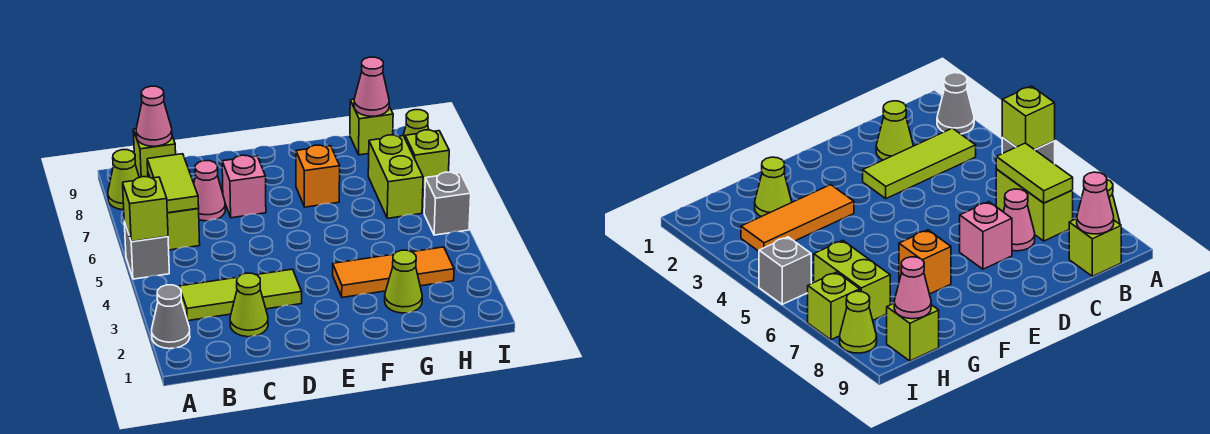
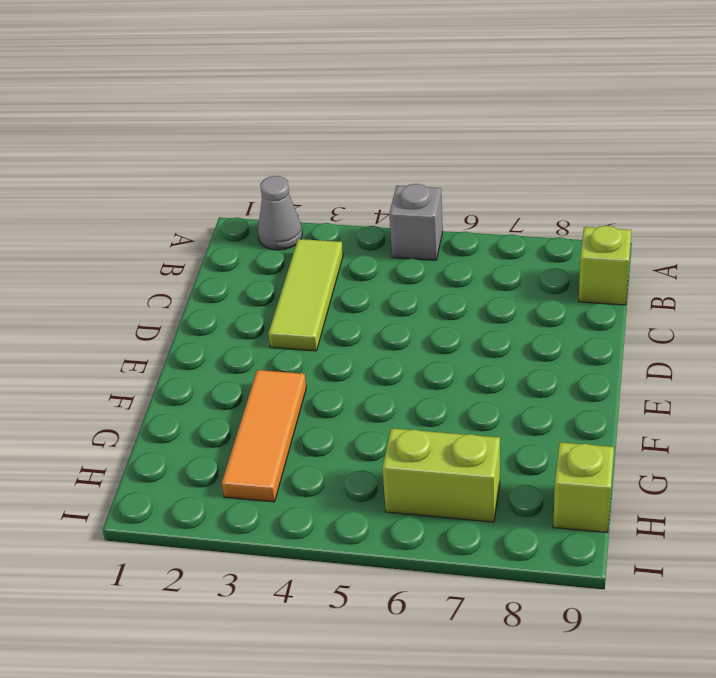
none -> lime cone A8 level 1
none -> lime brick B6:B7 level 1
none -> lime cone C2 level 1

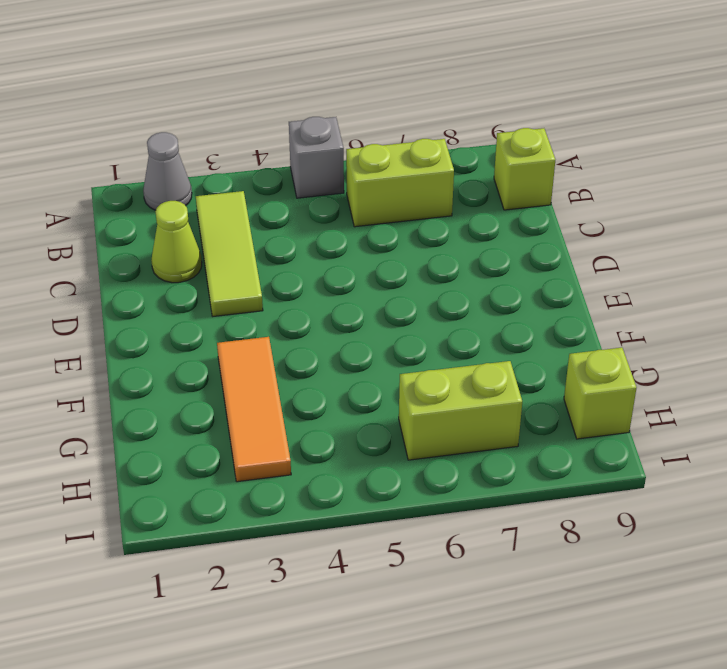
none -> lime cone A8 level 1
none -> pink cone C7 level 1
none -> pink brick D7 level 1

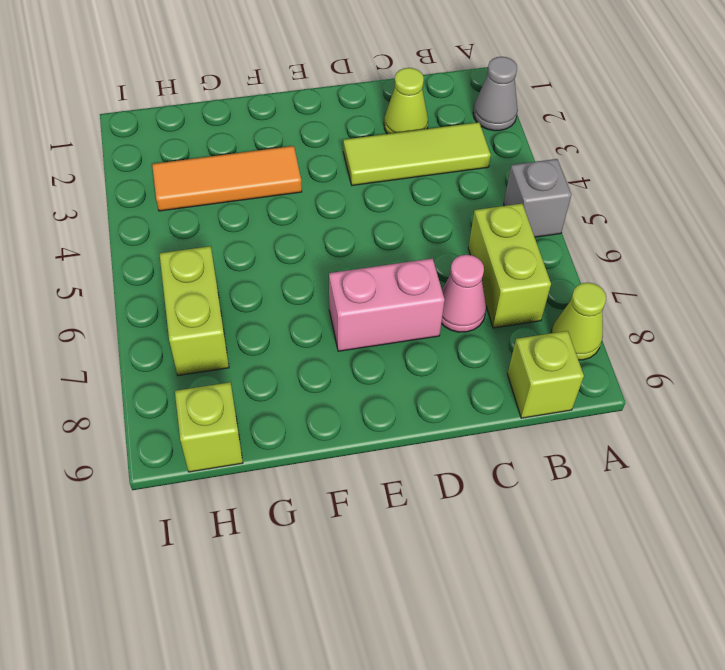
pink brick D7:E7 level 1 -> pink brick D7 level 1
none -> orange brick F7 level 1
none -> lime cone G2 level 1
none -> grey brick I5 level 1

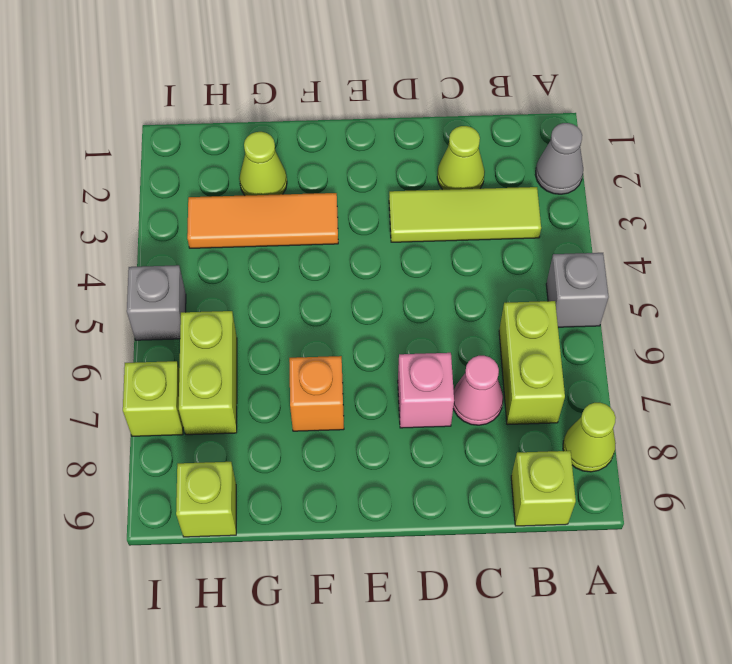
none -> lime cone I8 level 1
none -> lime brick A5 level 2
none -> lime tile B6:B7 level 2

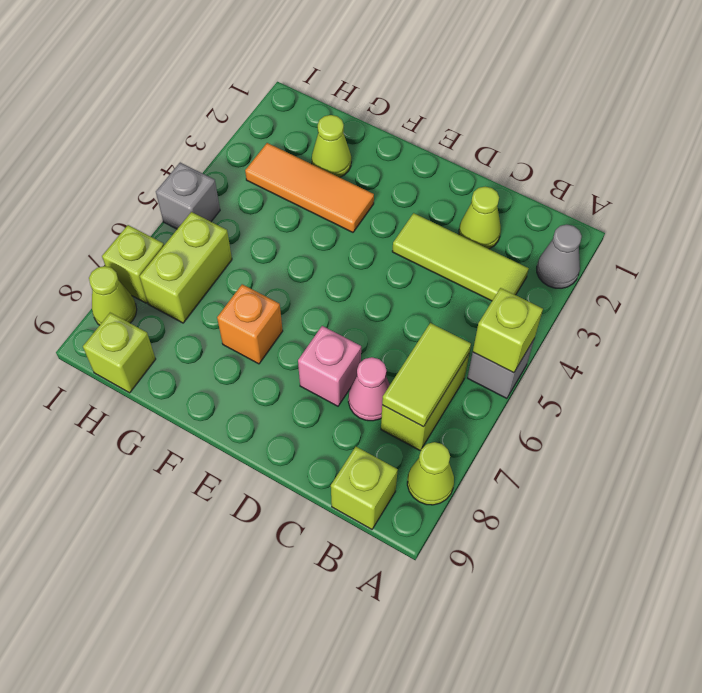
none -> pink cone B9 level 2
none -> pink cone H9 level 2

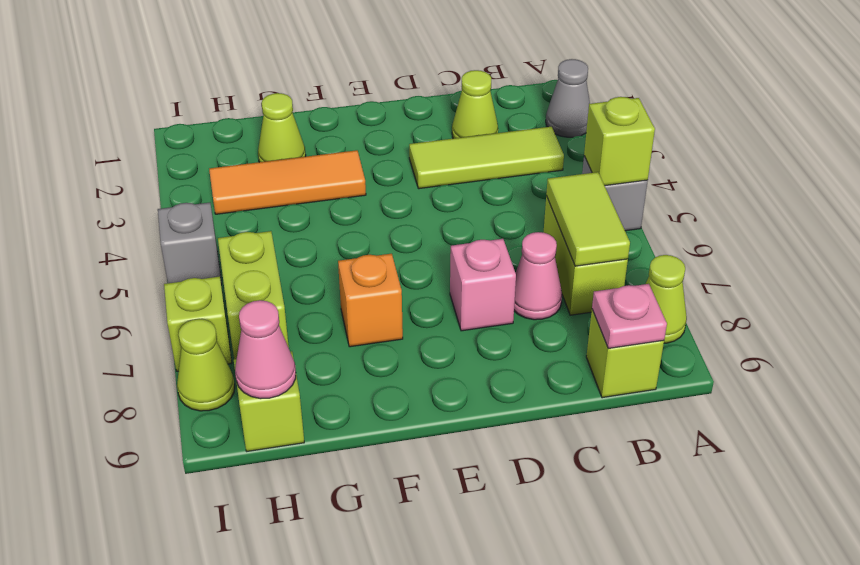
pink plate B9 level 2 -> pink cone B9 level 2

